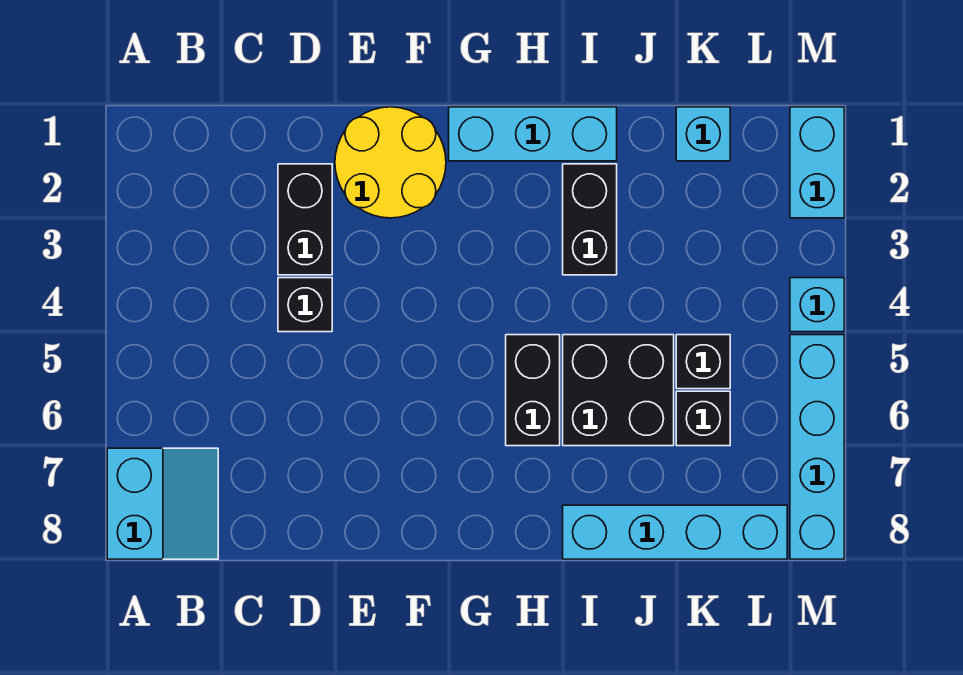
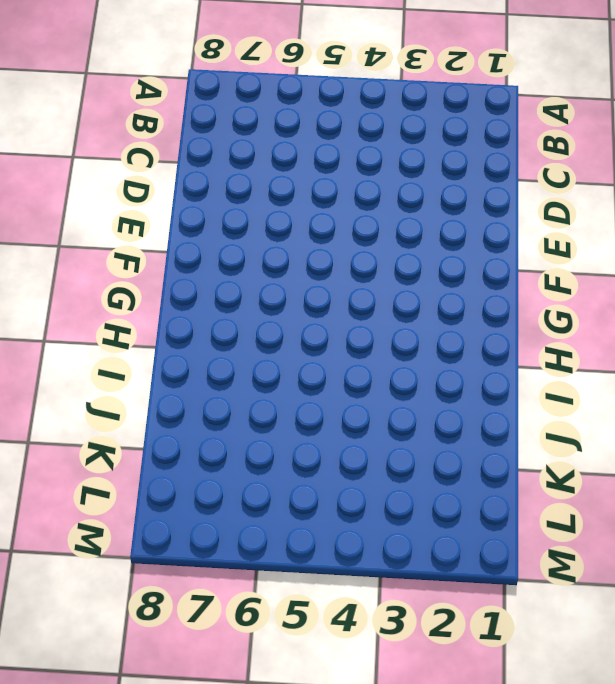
none -> cyan slope A7:B8 level 1 top A
none -> black brick D2:D3 level 1
none -> black brick D4 level 1

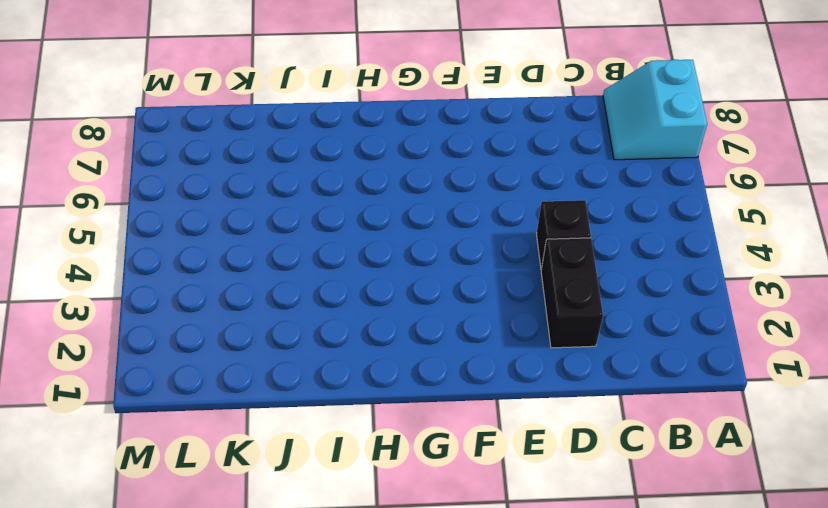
none -> yellow round brick E1:F2 level 1
none -> cyan brick G1:I1 level 1
none -> black brick H5:H6 level 1

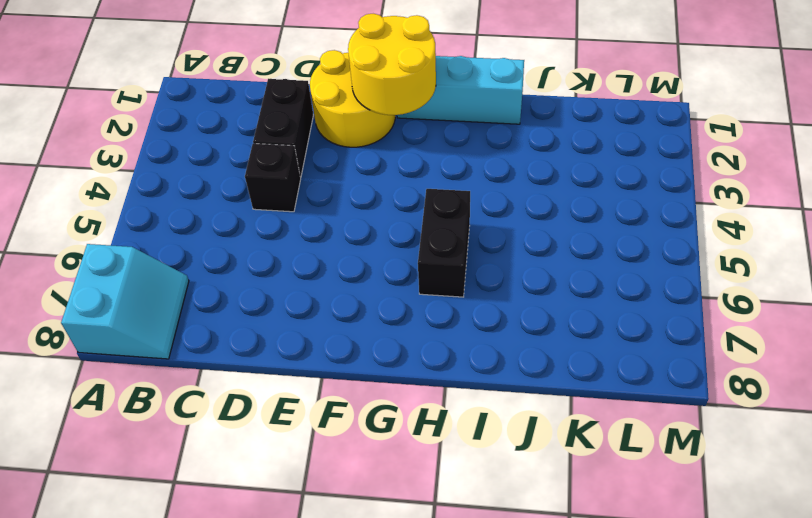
yellow round brick F1:G2 level 2 -> none
none -> black brick I2:I3 level 1
none -> black brick I5:J6 level 1
none -> cyan brick I8:L8 level 1

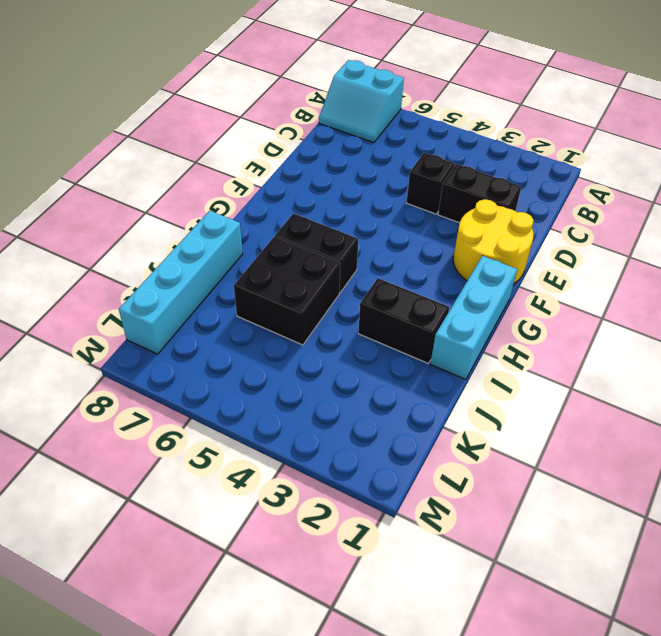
none -> cyan brick K1 level 1
none -> black brick K5 level 1
none -> black brick K6 level 1

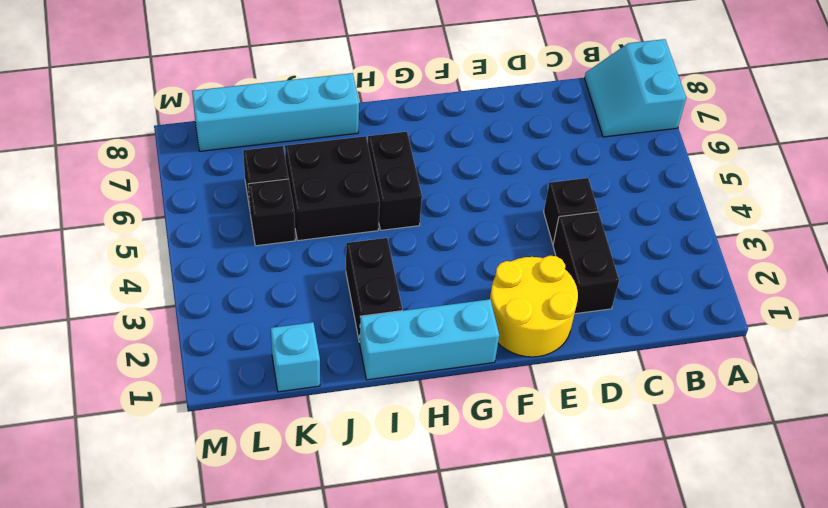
none -> cyan brick M1:M2 level 1
none -> cyan brick M4 level 1
none -> cyan brick M5:M8 level 1

